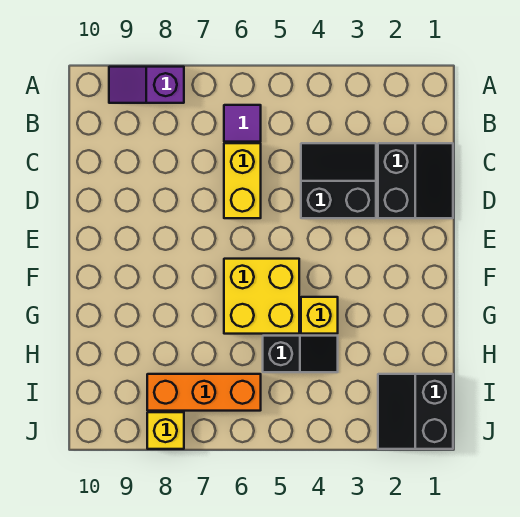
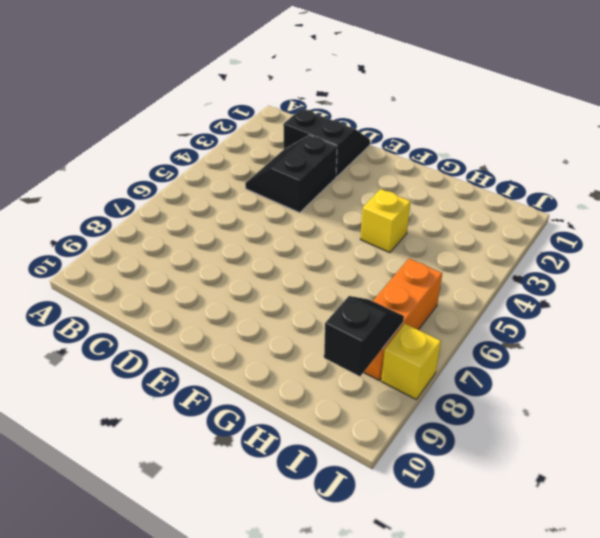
black slope I8:I9 level 2 top 9 -> black slope H4:H5 level 1 top 5
none -> purple slope A8:A9 level 1 top 8
none -> purple tile B6 level 1

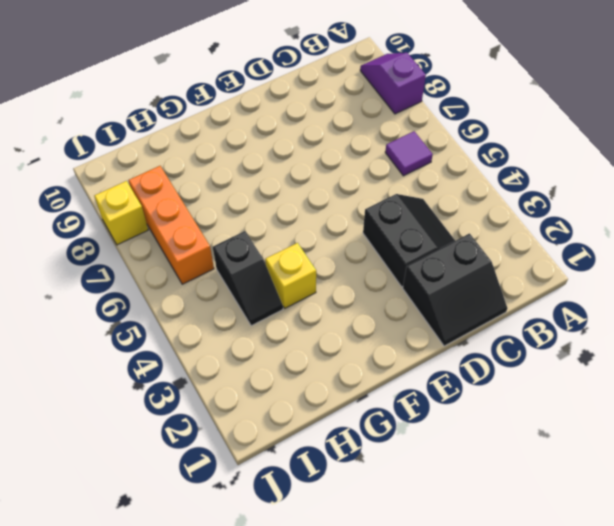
none -> yellow brick C6:D6 level 1
none -> yellow brick F5:G6 level 1

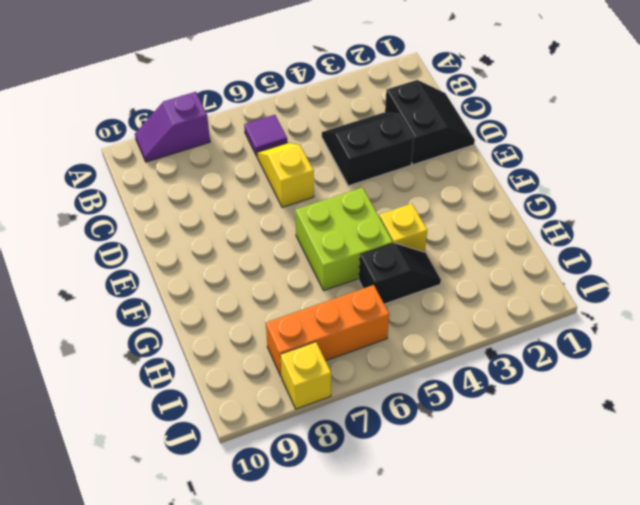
yellow slope C6:D6 level 1 top D -> yellow brick C6:D6 level 1
lime brick F5:G6 level 1 -> yellow brick F5:G6 level 1
none -> black slope I1:J2 level 1 top 1

